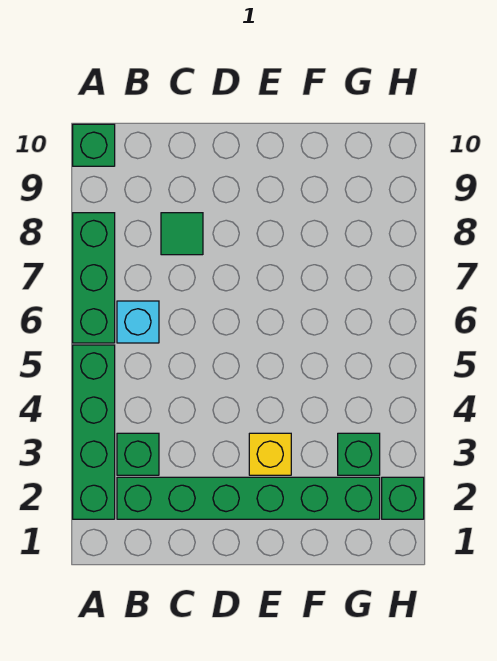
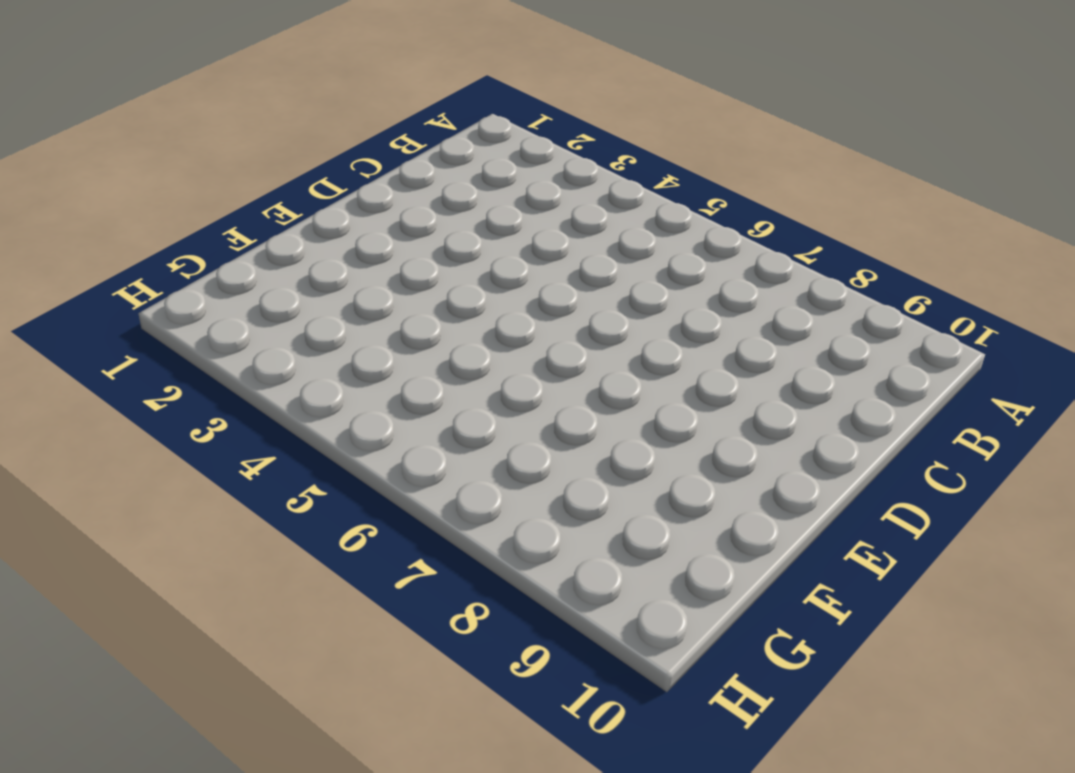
none -> green brick A2:A5 level 1
none -> green brick A6:A8 level 1

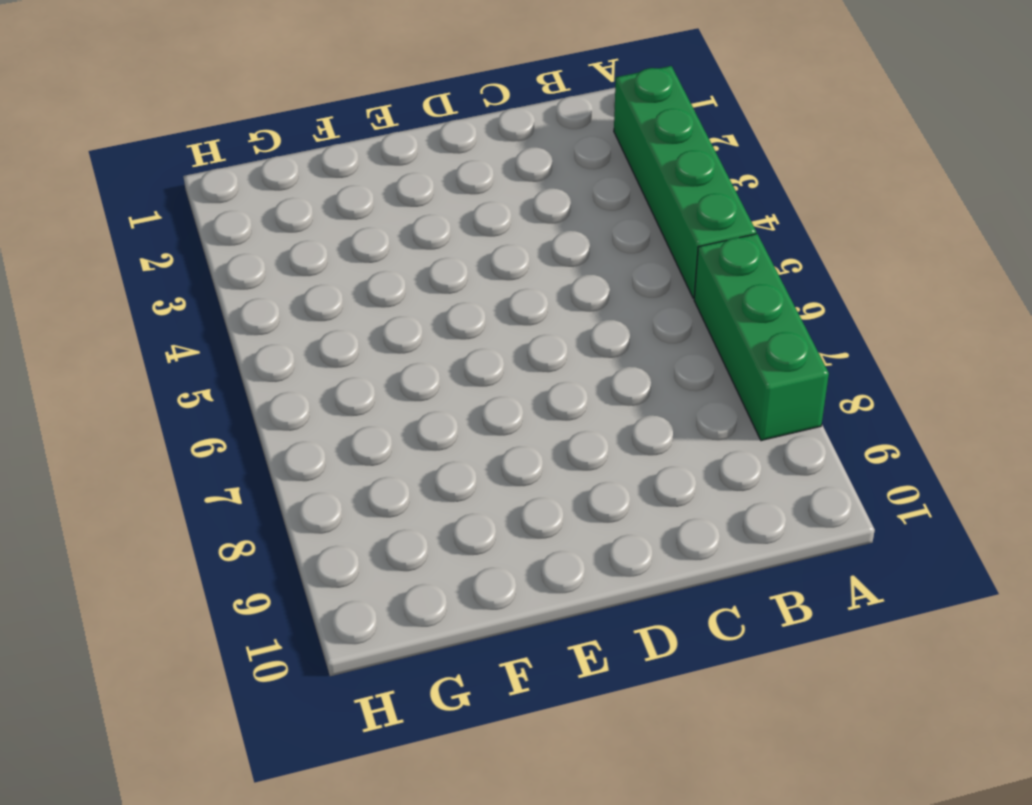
none -> green brick A10 level 1
none -> green brick B2:G2 level 1

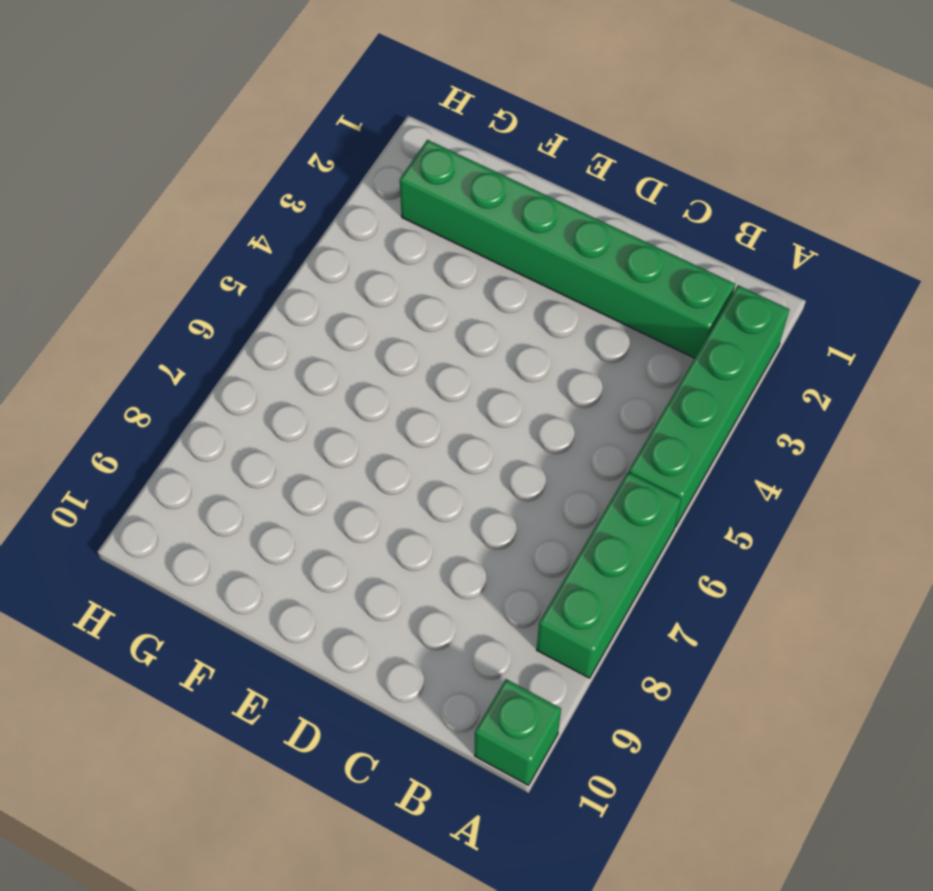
none -> green brick B3 level 1
none -> cyan brick B6 level 1

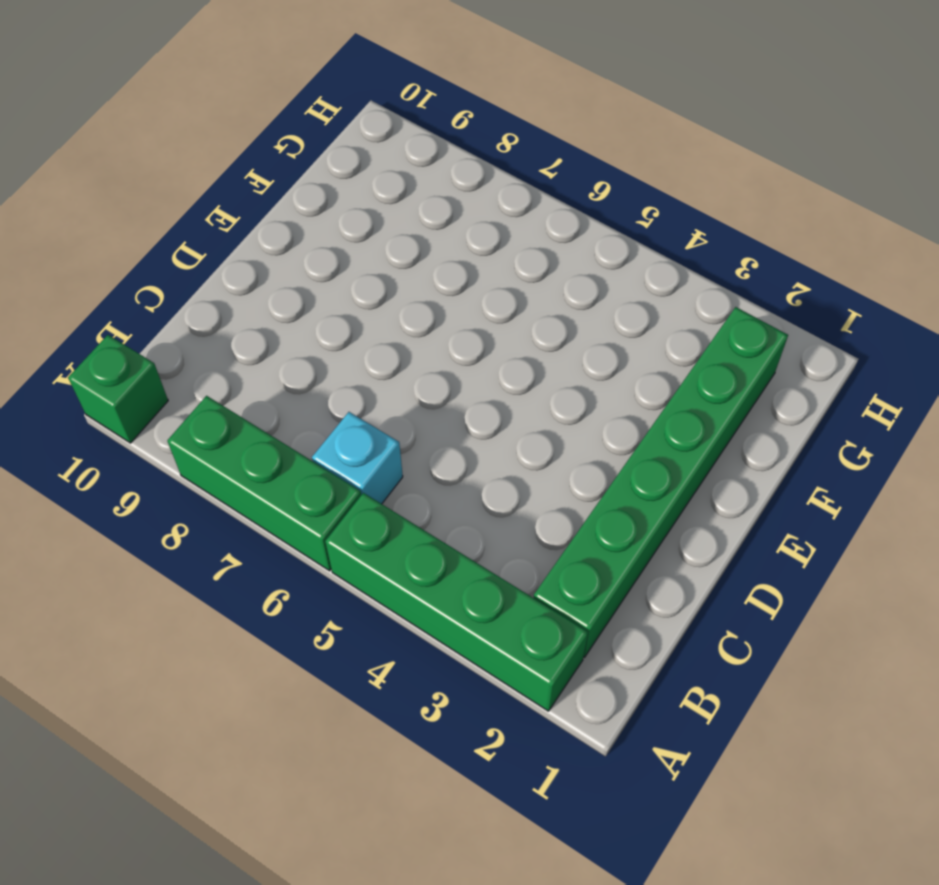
none -> green brick B3 level 1
none -> green tile C8 level 1

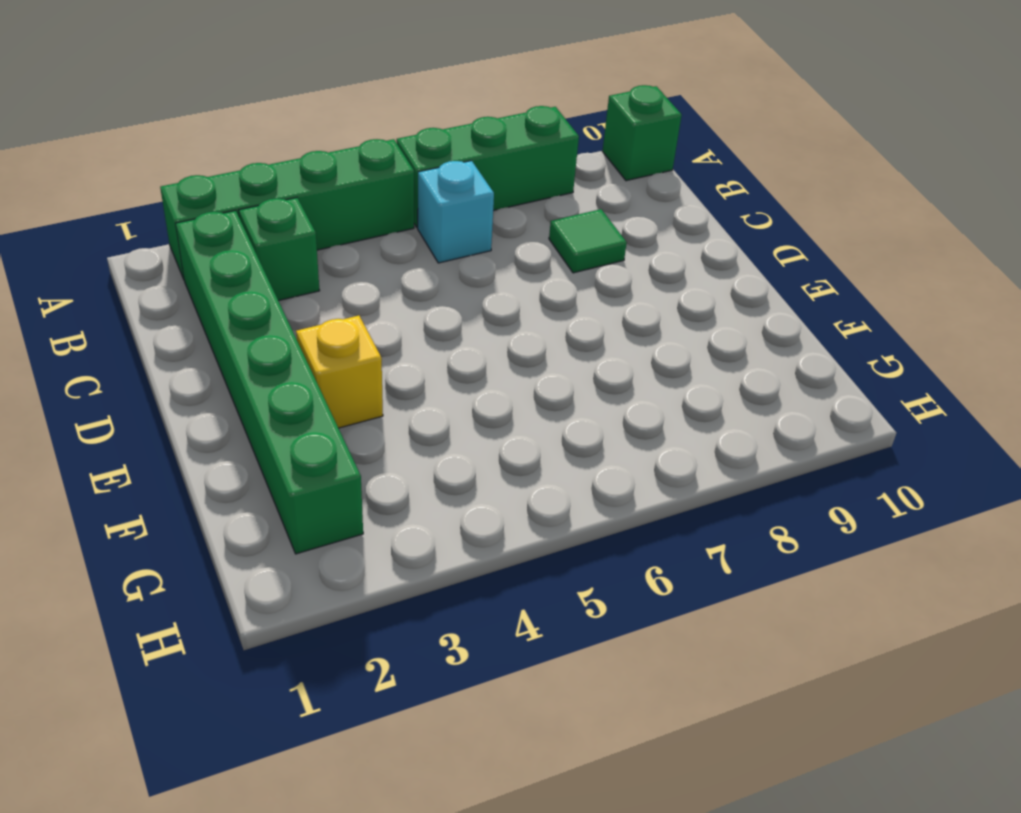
none -> green brick G3 level 1
none -> green brick H2 level 1

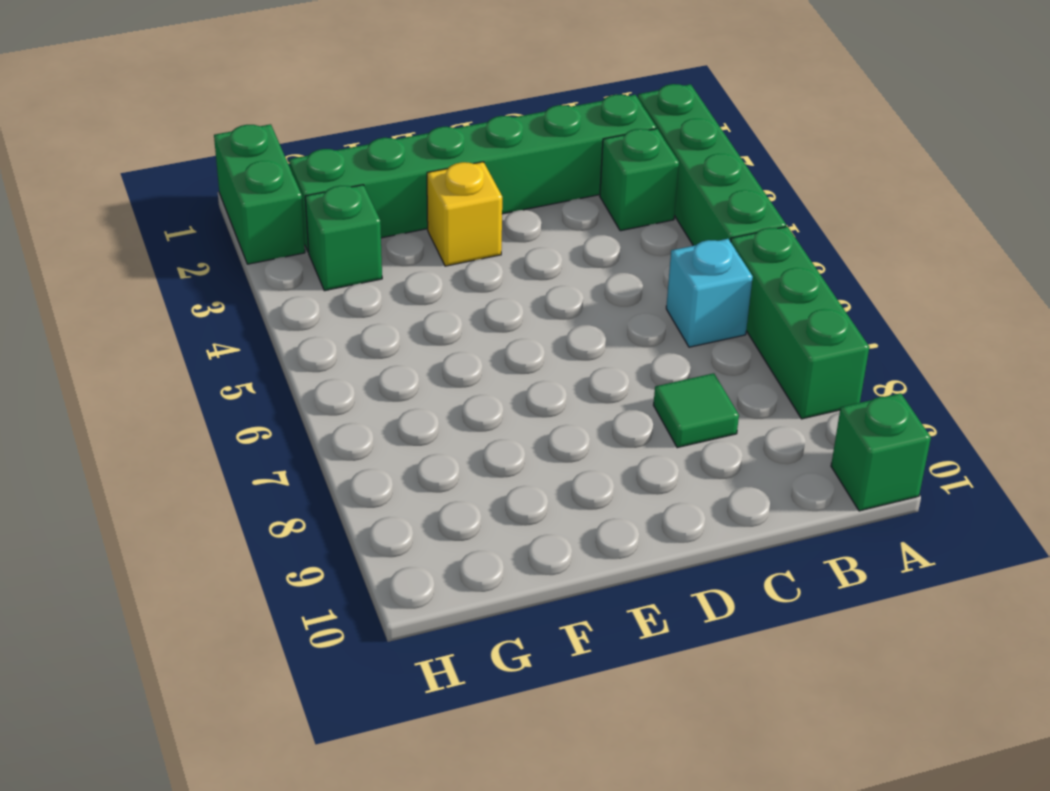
green brick H1:H2 level 1 -> green brick H2 level 1

